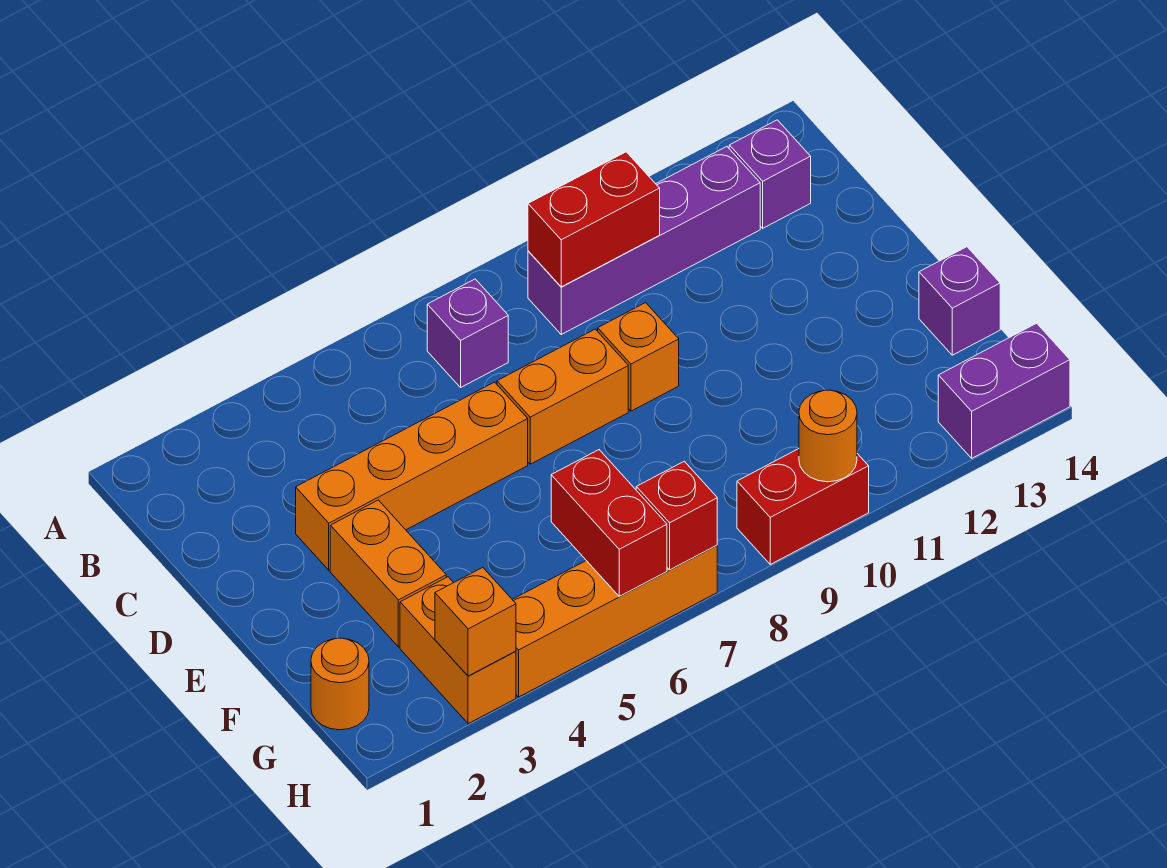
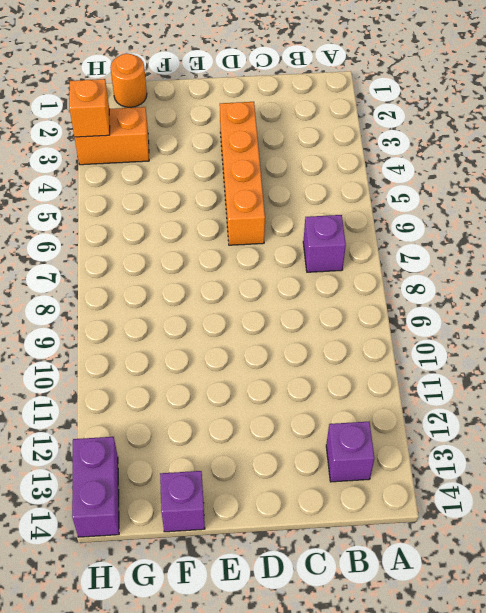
none -> purple brick B9:B12 level 1
none -> orange brick D7:D8 level 1
none -> orange brick D9 level 1

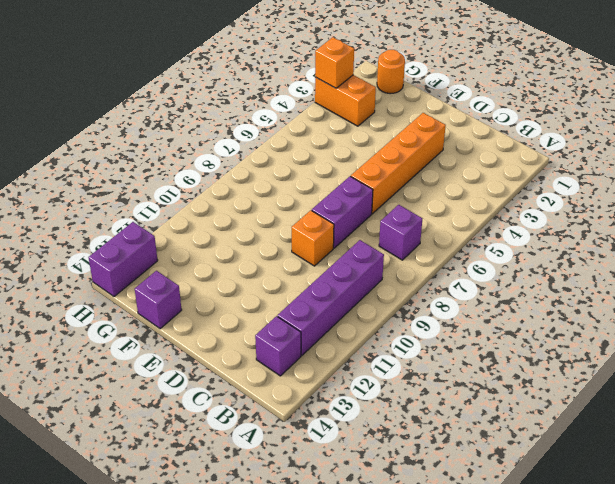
purple brick D7:D8 level 1 -> orange brick D7:D8 level 1
none -> orange brick E3:F3 level 1
none -> orange brick H4:H7 level 1
none -> red brick H9:H10 level 1

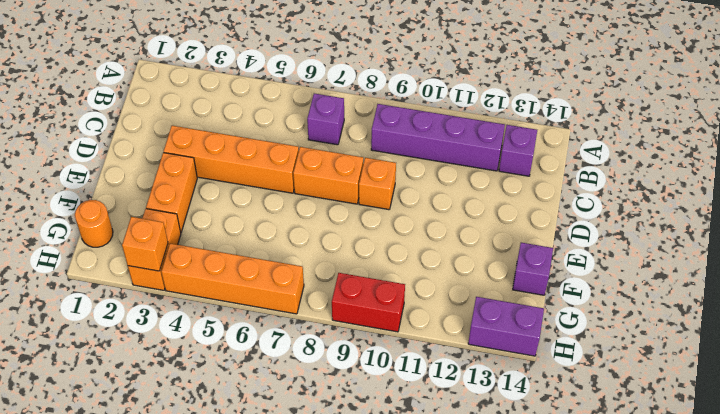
none -> red brick B9:B10 level 2
none -> red brick G6:H6 level 2
none -> red brick H7 level 2

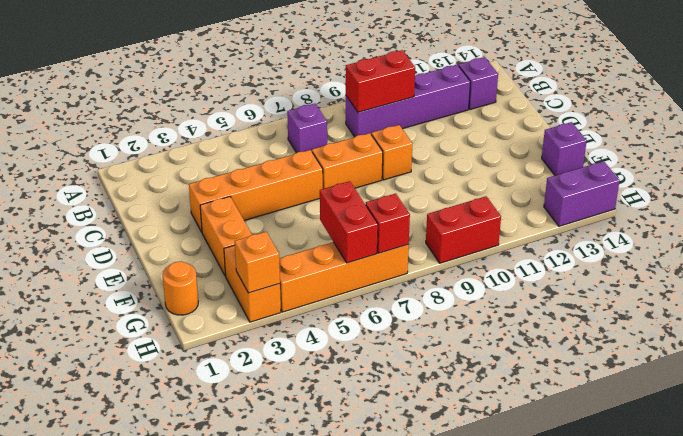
none -> orange round brick H10 level 2

